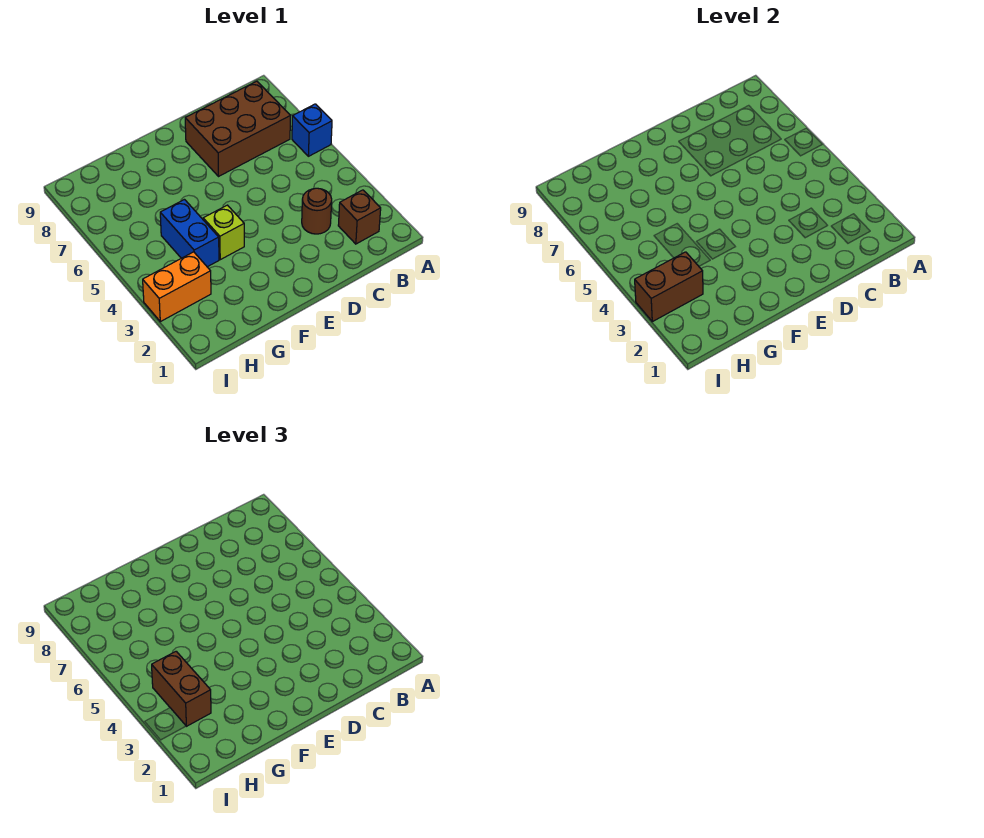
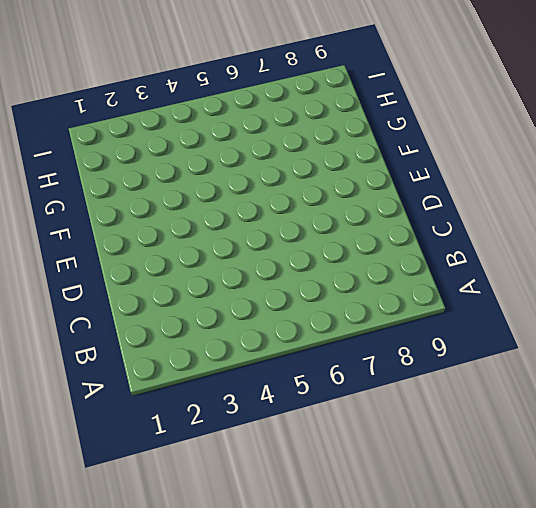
none -> blue brick A6 level 1
none -> brown brick B2 level 1

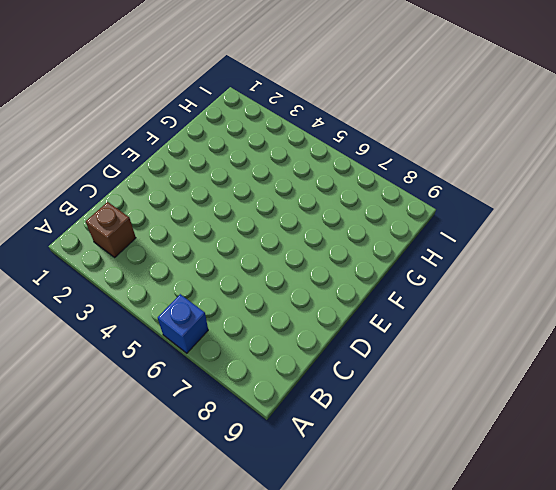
none -> brown brick B7:D8 level 1
none -> brown round brick C3 level 1

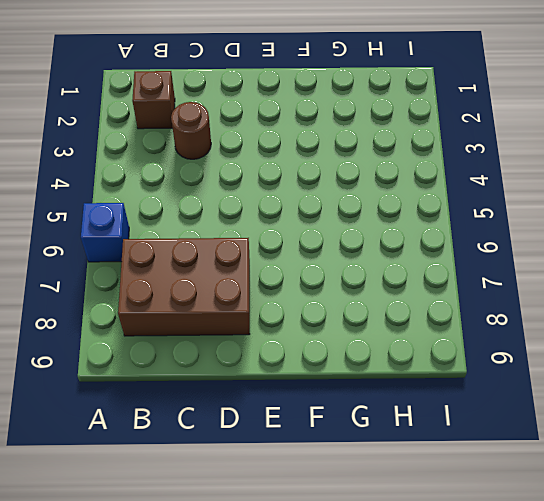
none -> lime brick F4 level 1
none -> blue brick G4:G5 level 1

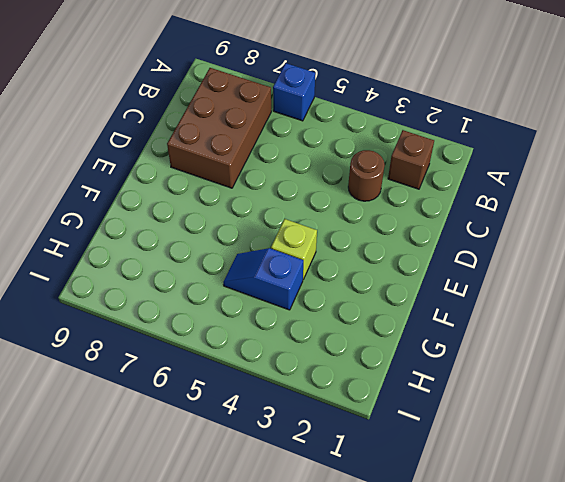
blue slope G4:G5 level 1 top 4 -> blue brick G4:G5 level 1
none -> orange brick H3:I3 level 1
none -> brown brick H3:I3 level 2

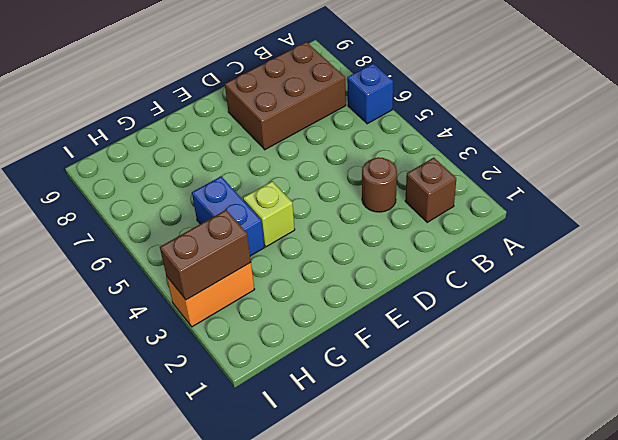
none -> brown brick H3:H4 level 3

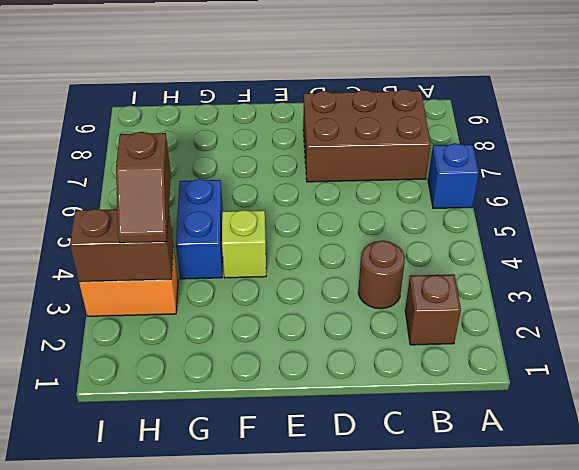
brown slope H3:H4 level 3 top 4 -> brown brick H3:H4 level 3

